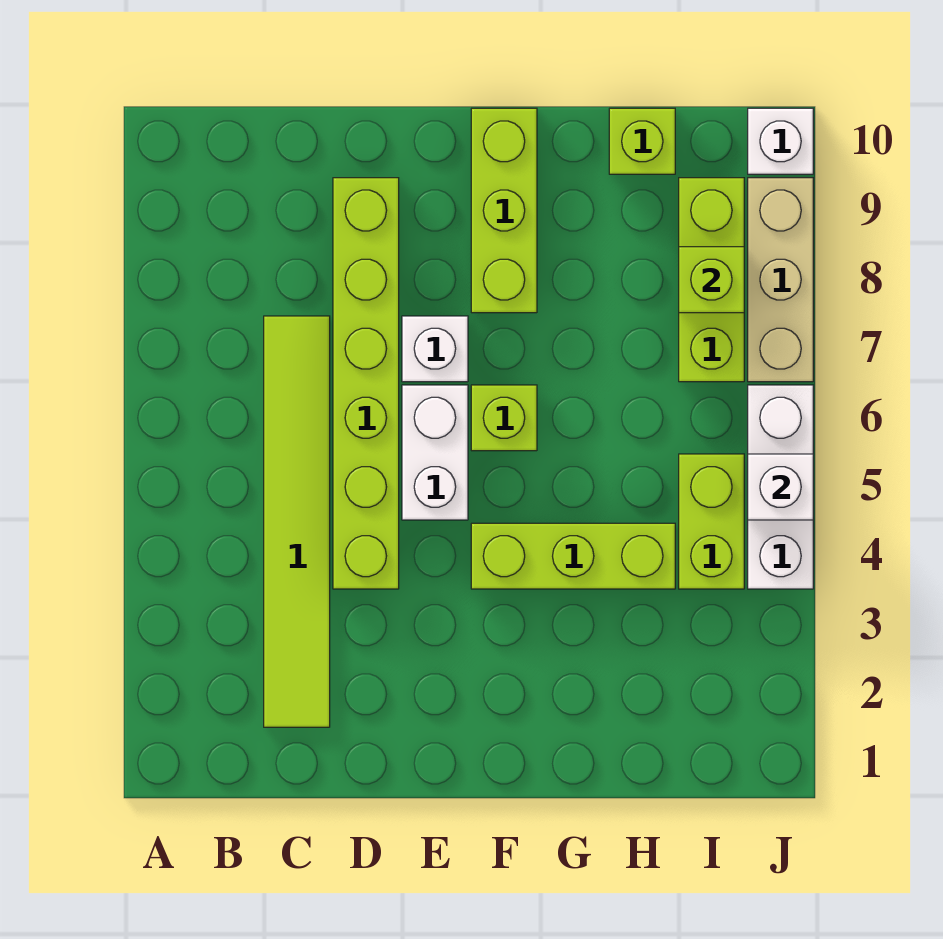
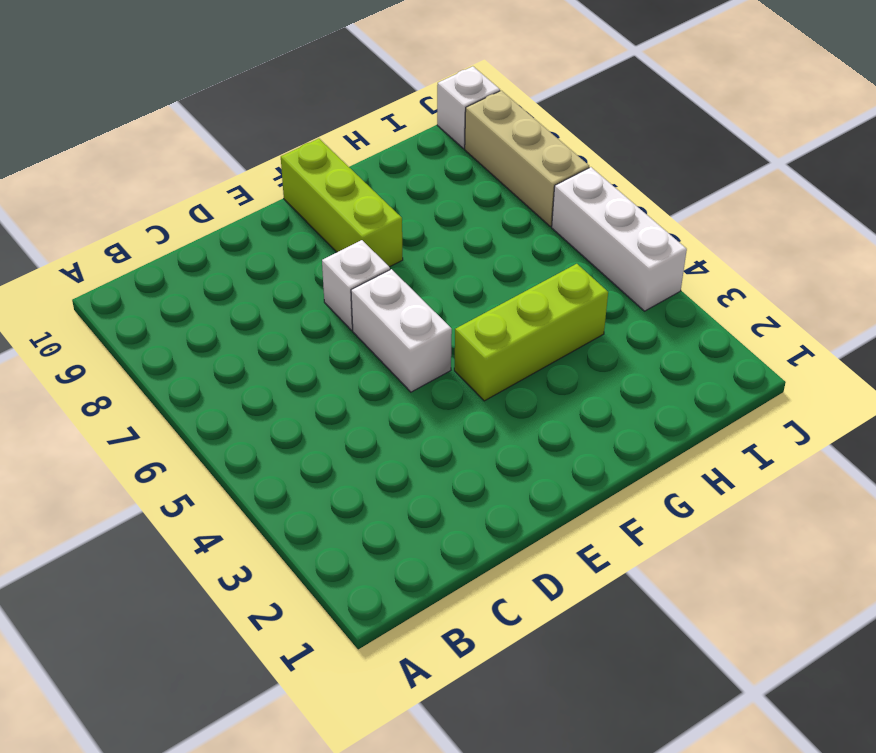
none -> lime tile C2:C7 level 1
none -> lime brick D4:D9 level 1
none -> lime brick F6 level 1

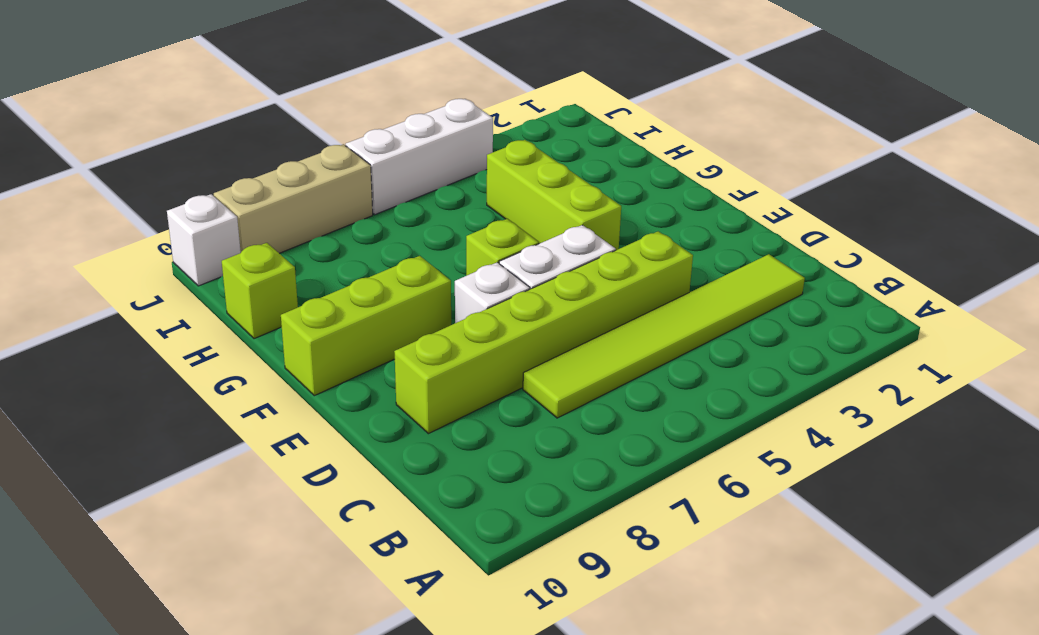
none -> lime brick I4:I5 level 1
none -> lime brick I7:I9 level 1
none -> lime brick I8 level 2

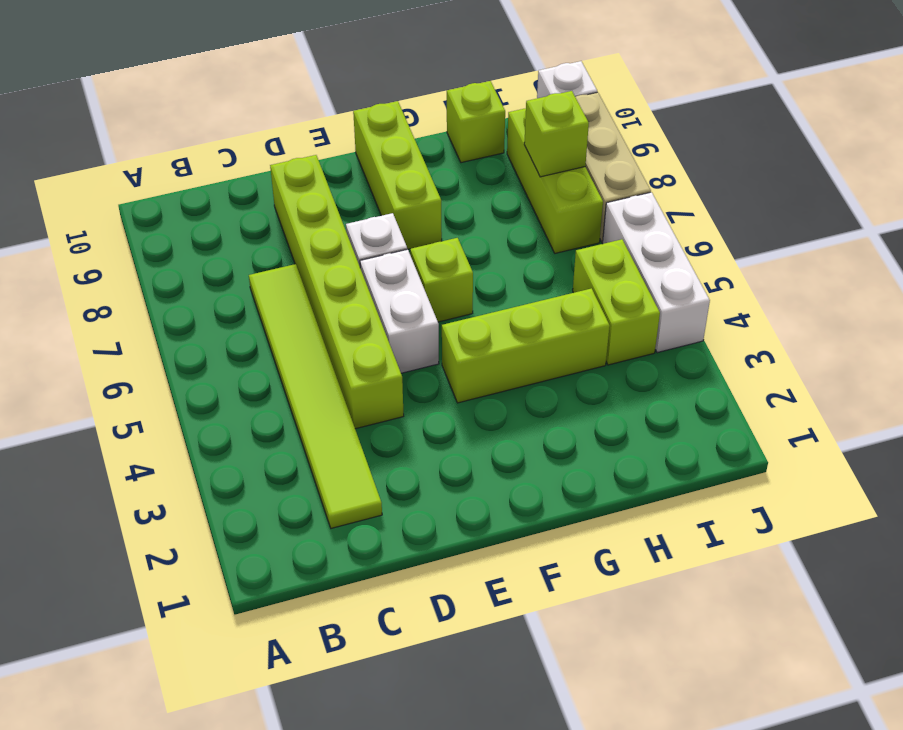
none -> white brick J5 level 2

